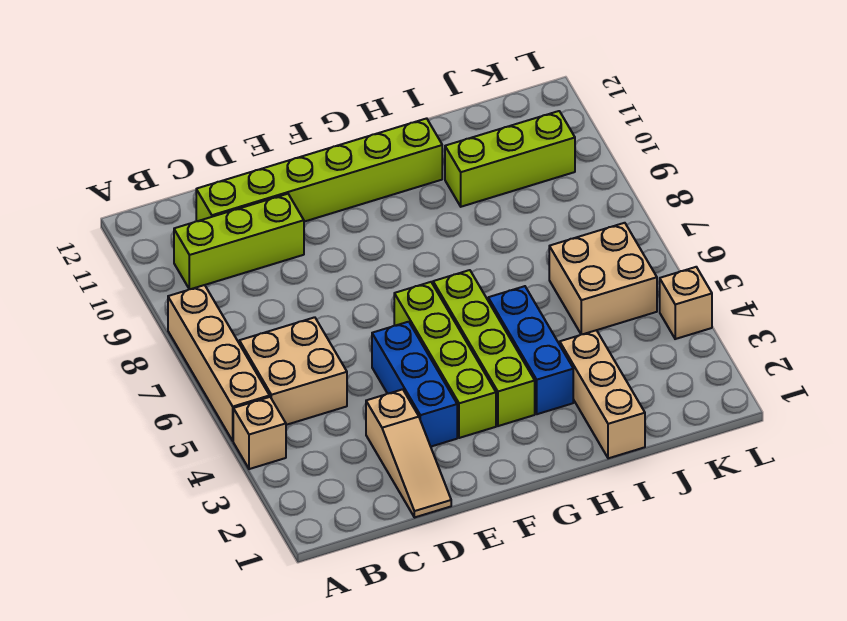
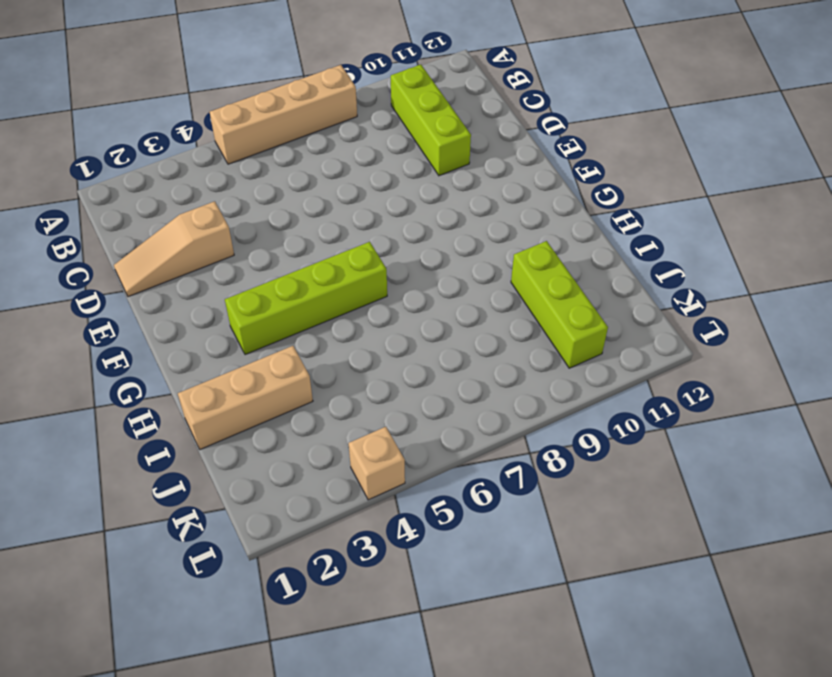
none -> tan brick A4 level 1
none -> tan brick B5:C6 level 1
none -> lime brick C11:H11 level 1

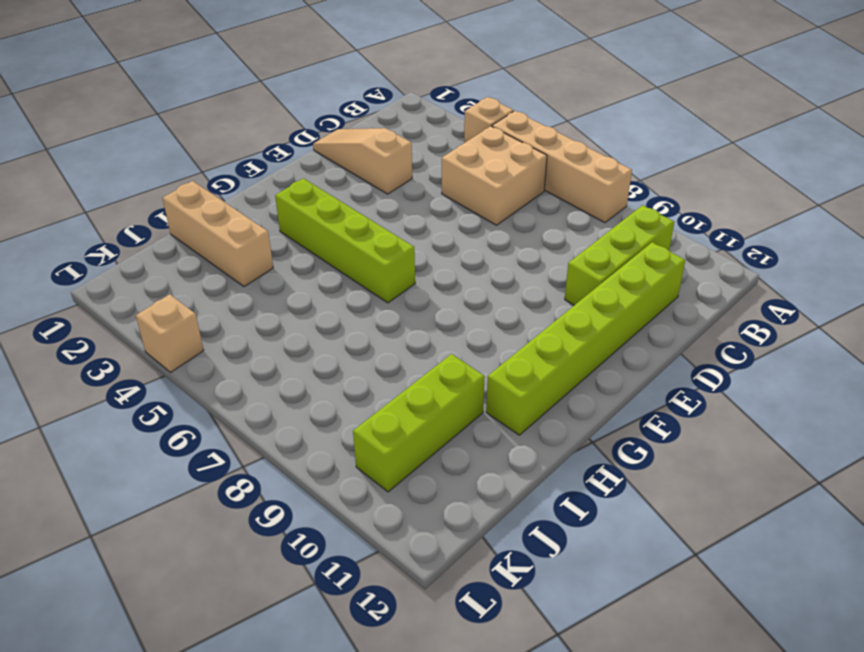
none -> blue brick E3:E5 level 1
none -> lime brick F3:F6 level 1
none -> blue brick H3:H5 level 1

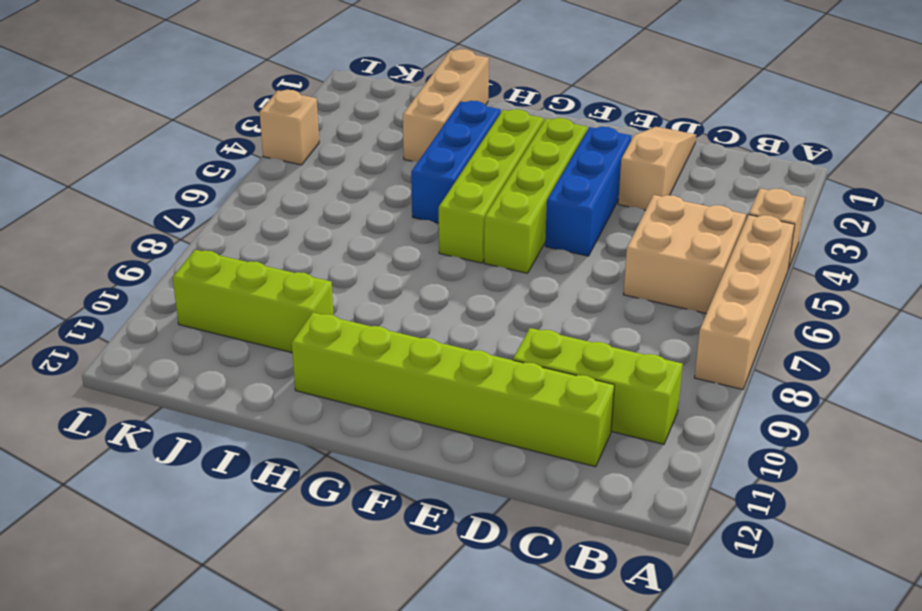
none -> tan brick J5:K6 level 1

